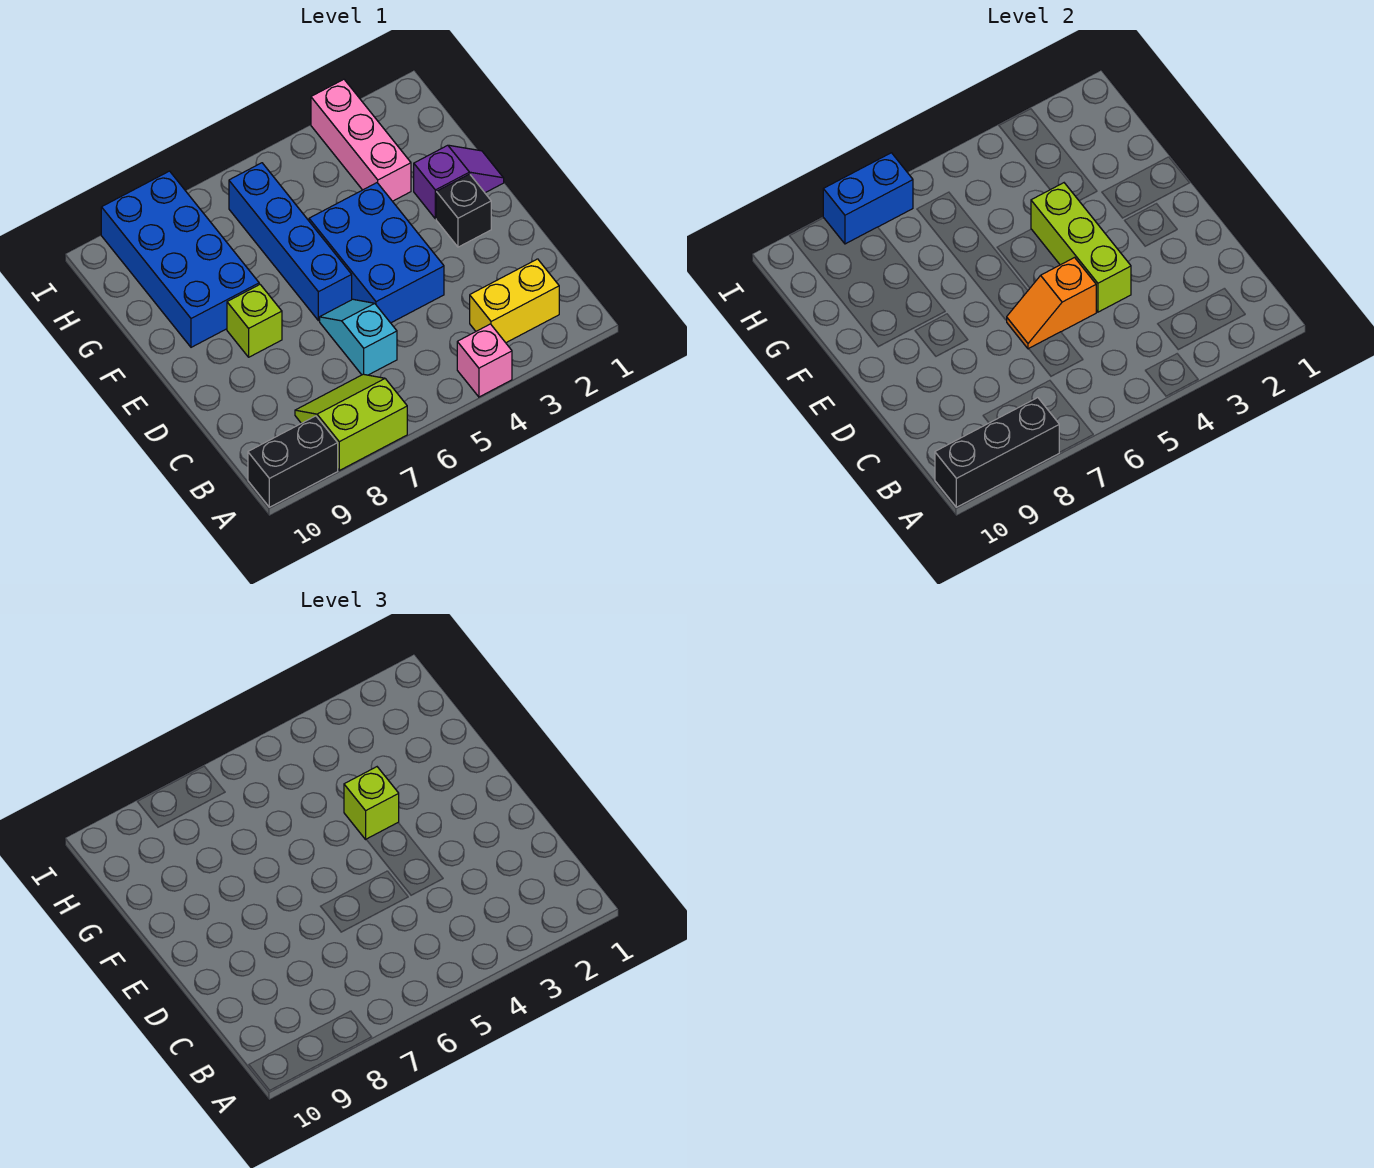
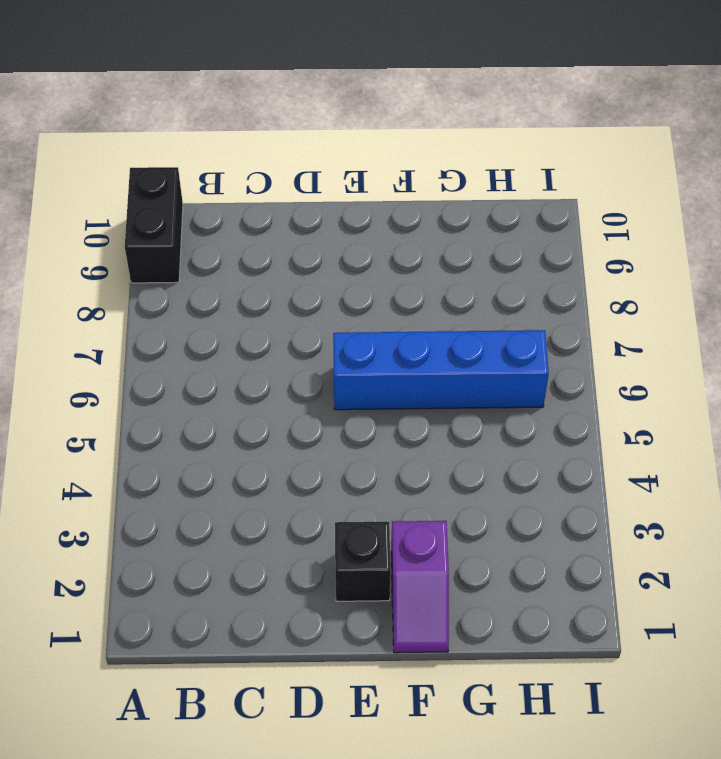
none -> pink brick A4 level 1
none -> lime slope A7:B8 level 1 top A
none -> yellow brick B2:B3 level 1

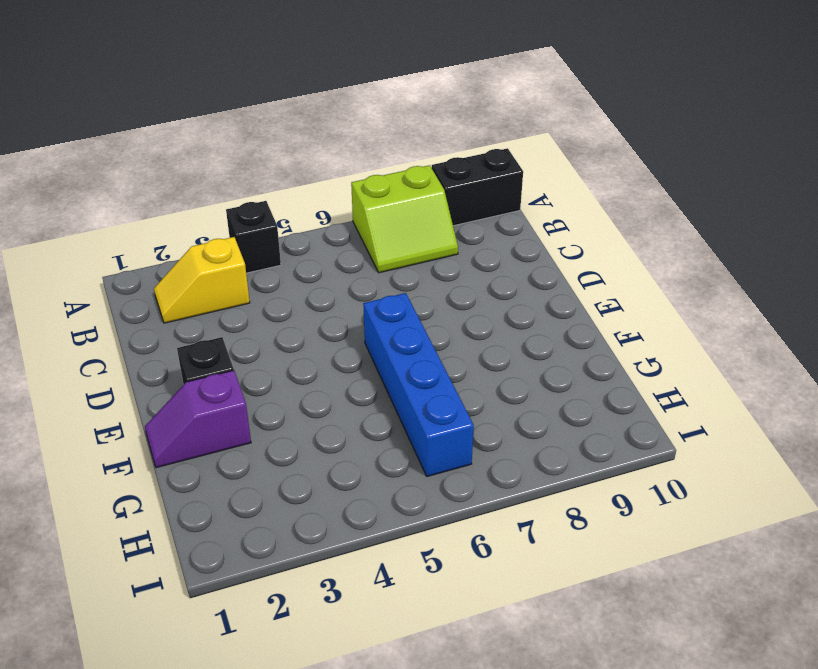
black brick A4 level 1 -> pink brick A4 level 1
yellow slope B2:B3 level 1 top 3 -> yellow brick B2:B3 level 1
none -> cyan slope C6:D6 level 1 top C
none -> blue brick D4:F5 level 1
none -> lime brick E8 level 1

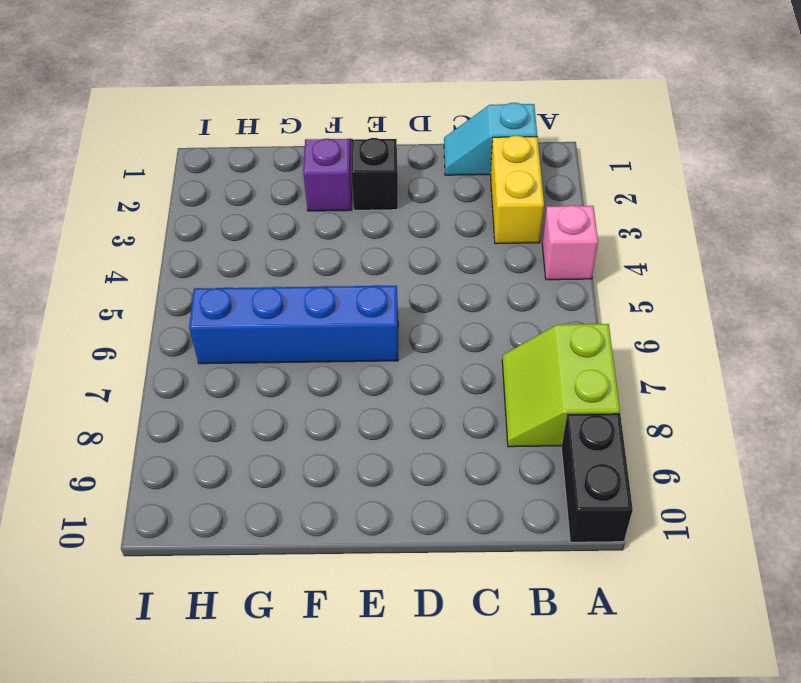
cyan slope B1:C1 level 1 top B -> cyan slope C6:D6 level 1 top C
none -> blue brick D4:F5 level 1
none -> lime brick E8 level 1
none -> blue brick F8:I9 level 1

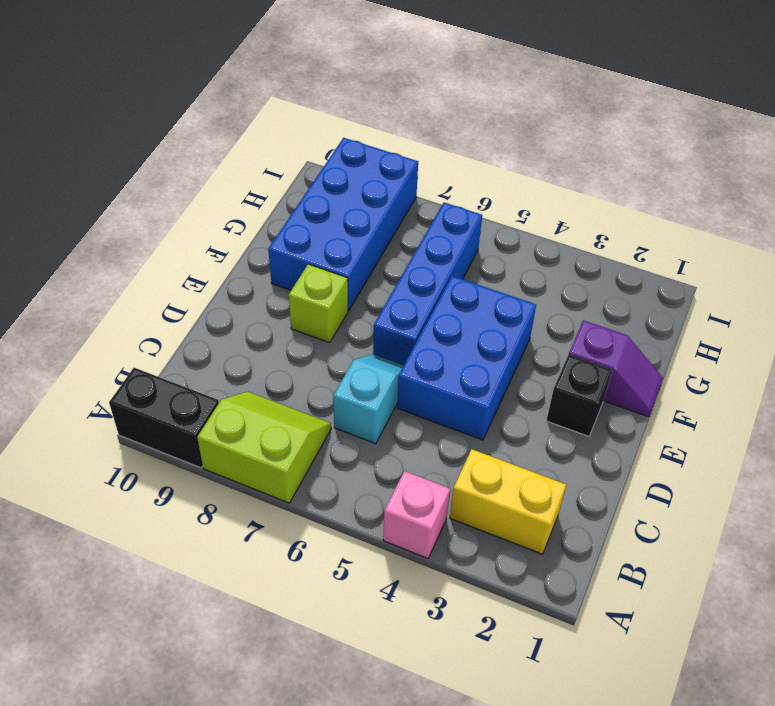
none -> pink brick G3:I3 level 1
none -> black brick A8:A10 level 2
none -> lime brick D4:F4 level 2

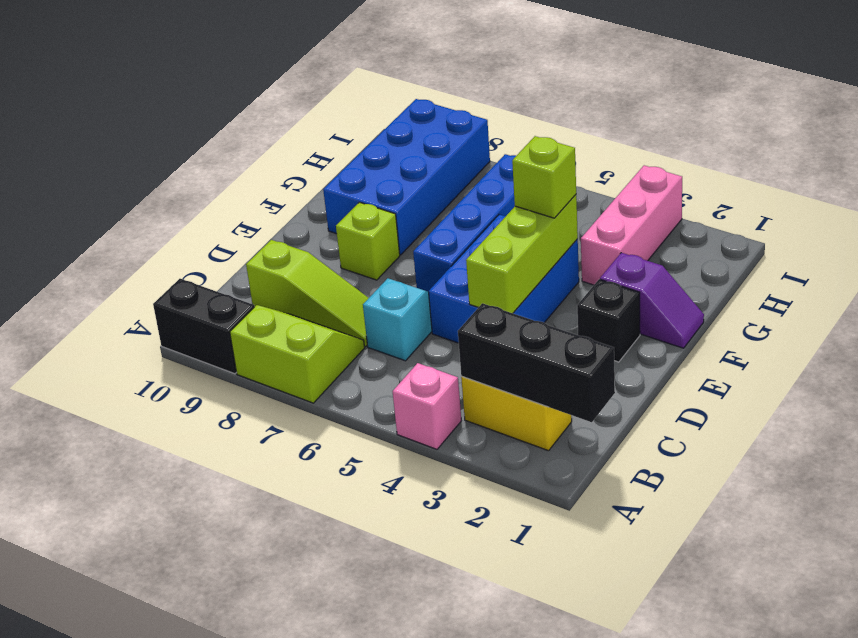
black brick B1:B3 level 2 -> black brick A8:A10 level 2
lime slope C7:C9 level 1 top 9 -> none
none -> orange slope D5:D6 level 2 top 5
none -> blue brick I7:I8 level 2

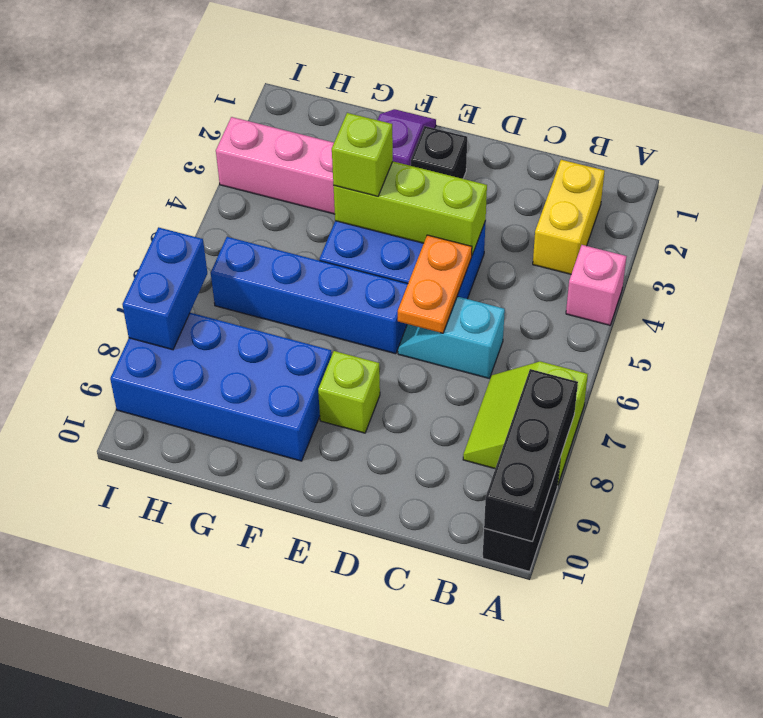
orange plate D5:D6 level 2 -> orange slope D5:D6 level 2 top 5

